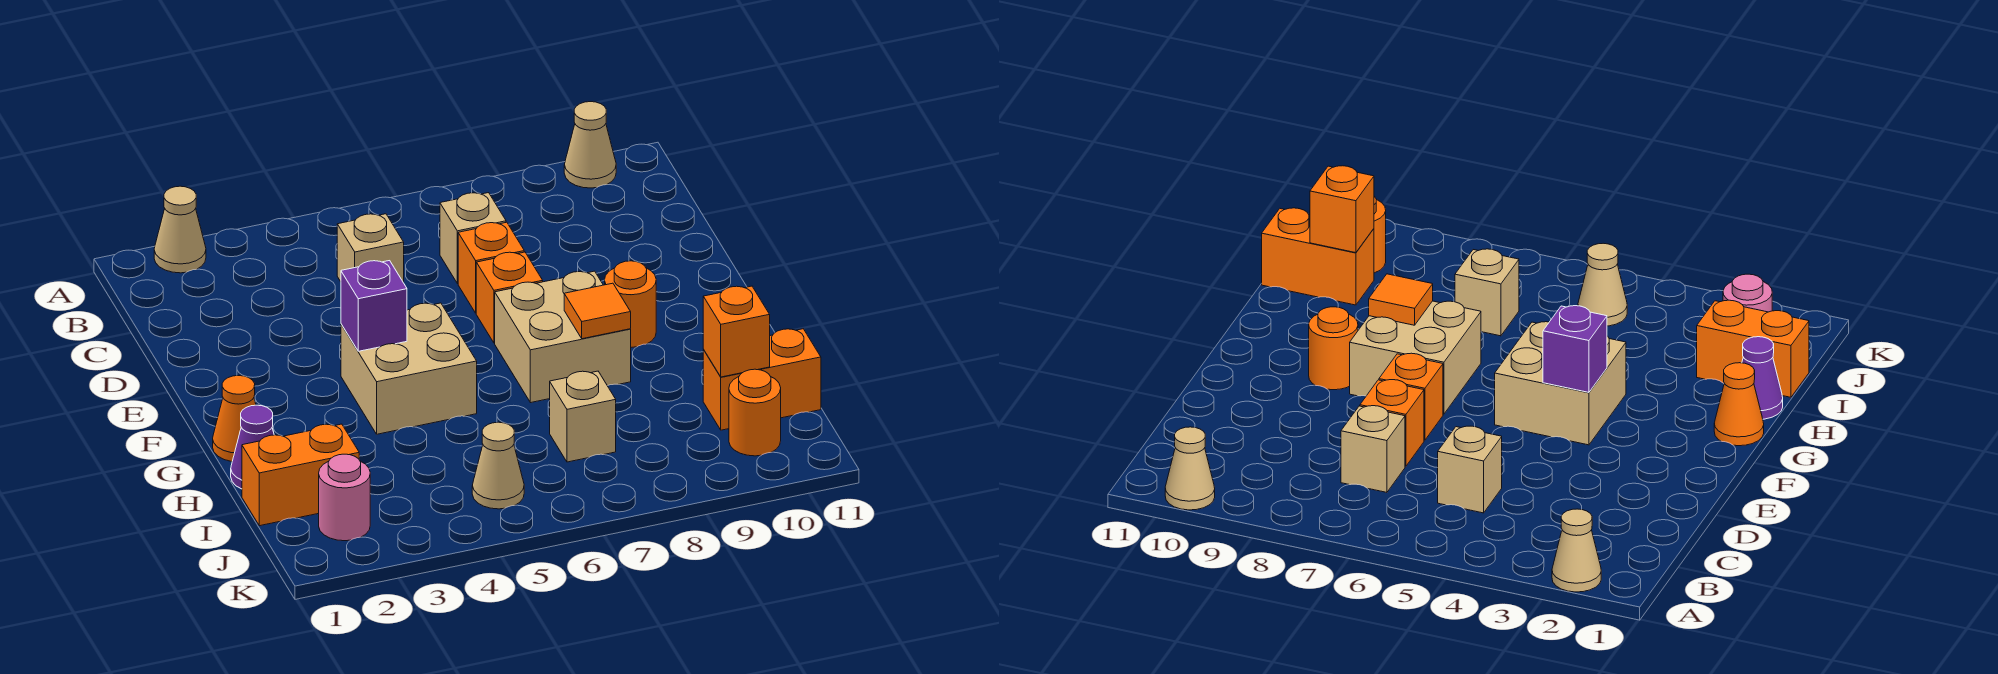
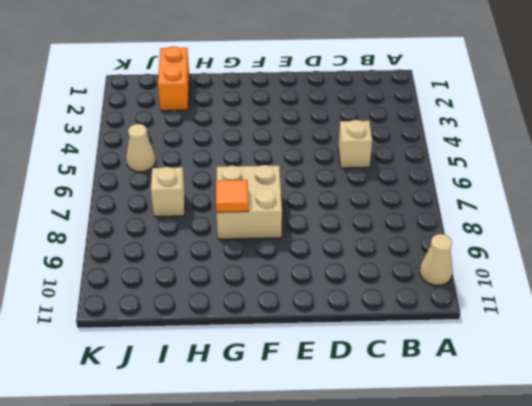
none -> tan cone A2 level 1
none -> tan brick C7 level 1
none -> orange brick D7 level 1

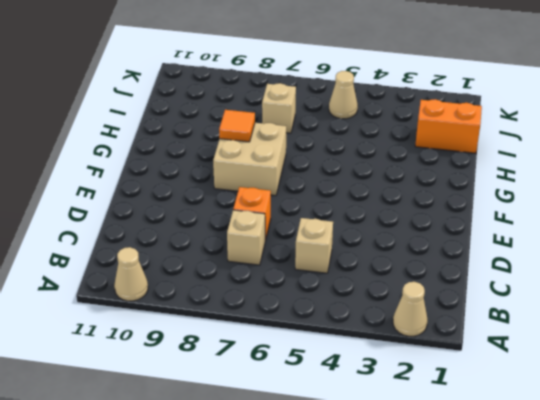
none -> orange brick E7 level 1
none -> tan brick F4:G5 level 1
none -> orange round brick F9 level 1

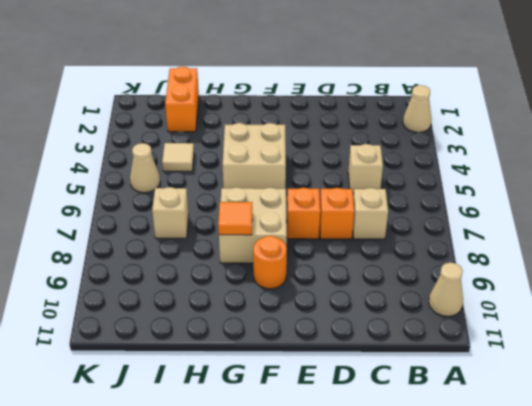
tan tile I4 level 1 -> none
none -> orange cone G1 level 1
none -> purple cone H1 level 1
none -> orange brick I10:I11 level 1

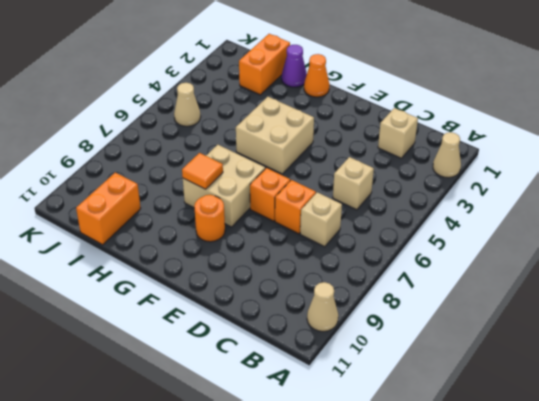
tan brick C2 level 1 -> tan brick I7 level 1
none -> pink round brick J2 level 1
none -> orange round brick J10 level 1
none -> purple brick F4 level 2

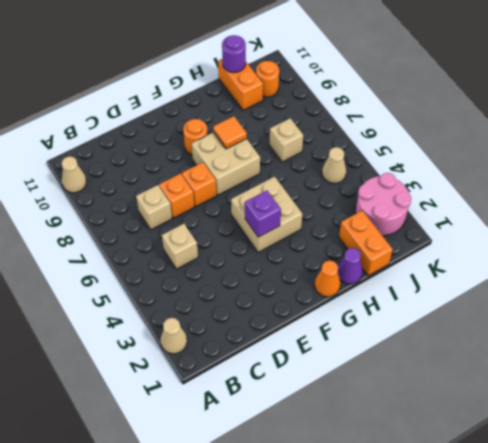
purple round brick I11 level 2 -> none
pink round brick J2:K3 level 1 -> pink round brick J2 level 1
none -> orange brick I10 level 2

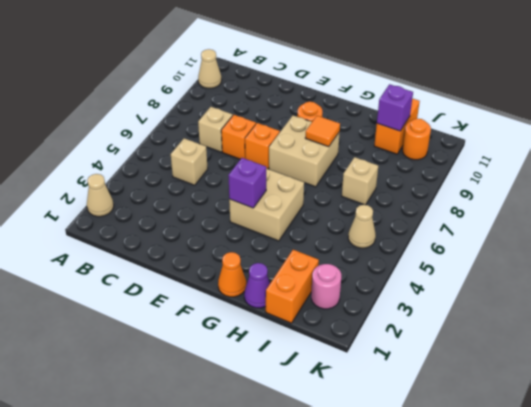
purple brick I10 level 2 -> orange brick I10 level 2

